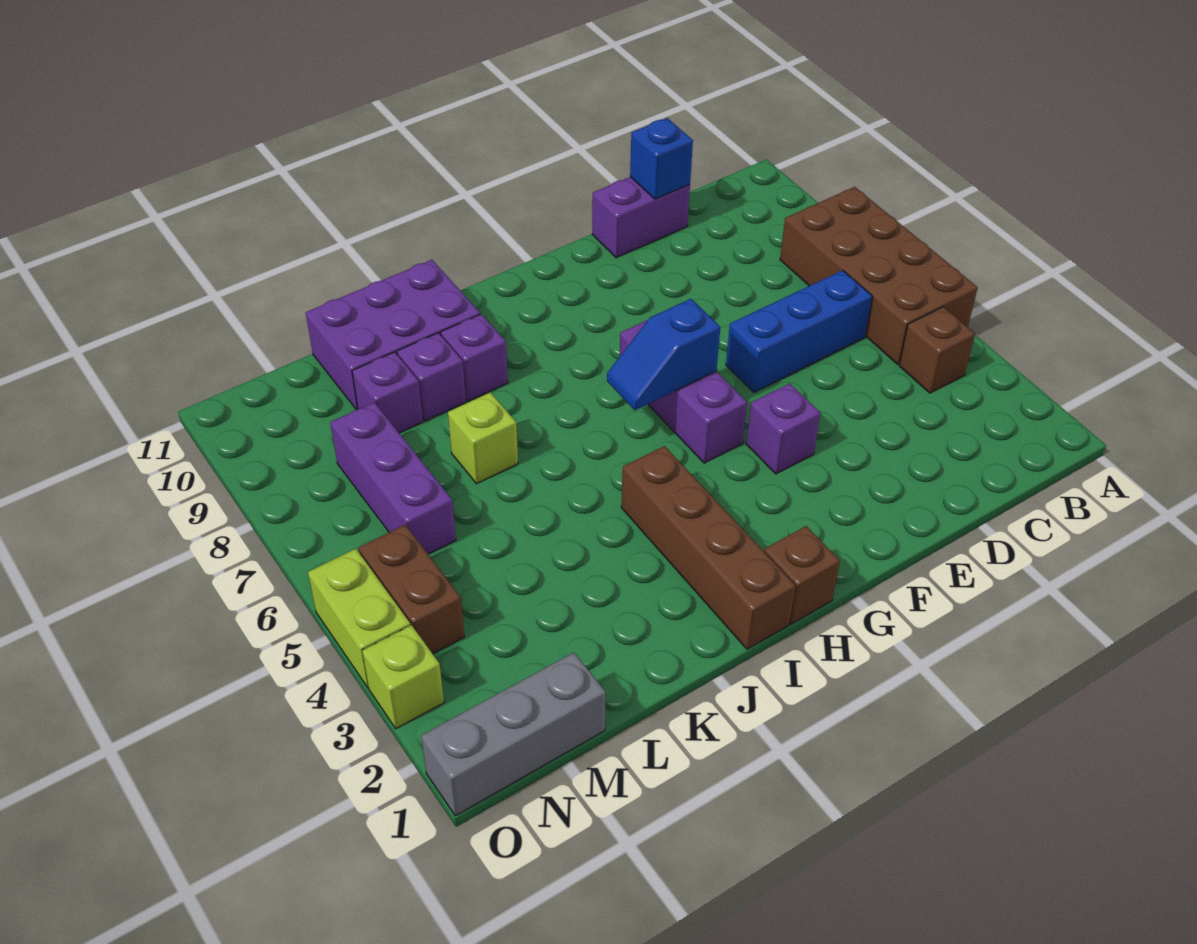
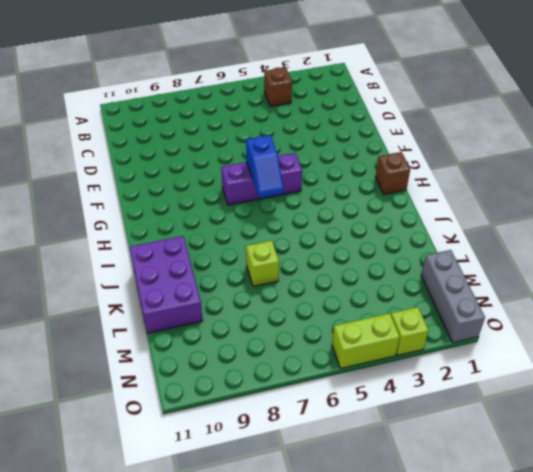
none -> brown brick A5:B8 level 1
none -> blue brick C6:E6 level 1
none -> purple brick D11:E11 level 1

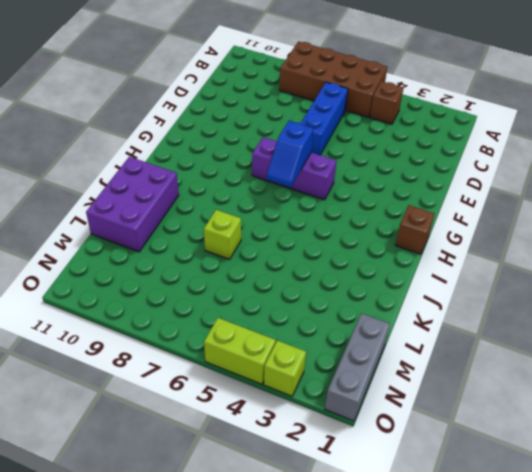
none -> purple brick D11:E11 level 1
none -> purple brick F4 level 1
none -> brown brick I1:I4 level 1

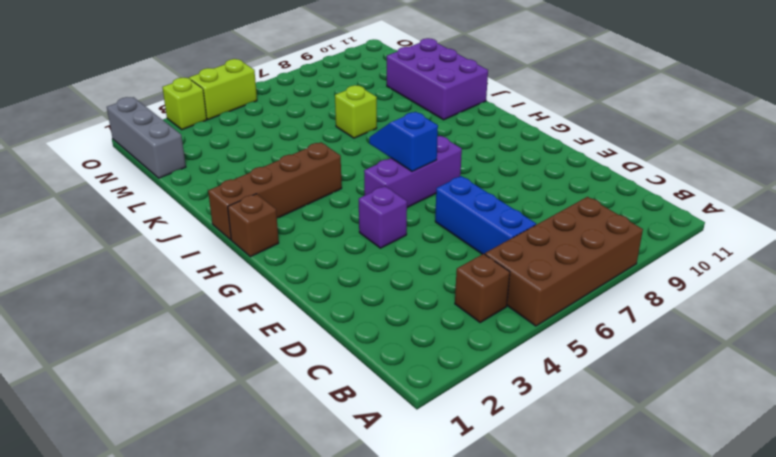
none -> purple brick D11:E11 level 1
none -> purple brick J9 level 1
none -> purple brick K9 level 1

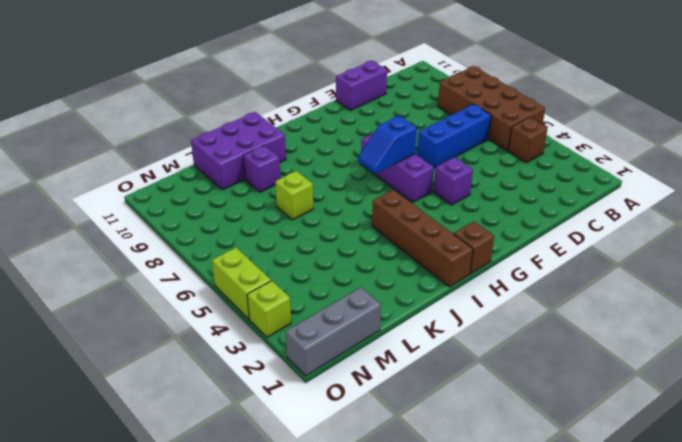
none -> purple brick J9 level 1
none -> purple brick L9 level 1
none -> purple brick M6:M8 level 1

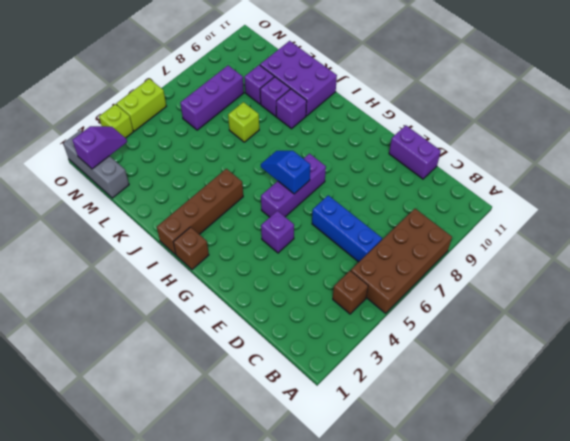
purple slope N1:N2 level 2 top 1 -> none
none -> brown brick N4:N5 level 1
none -> blue brick D11 level 2

